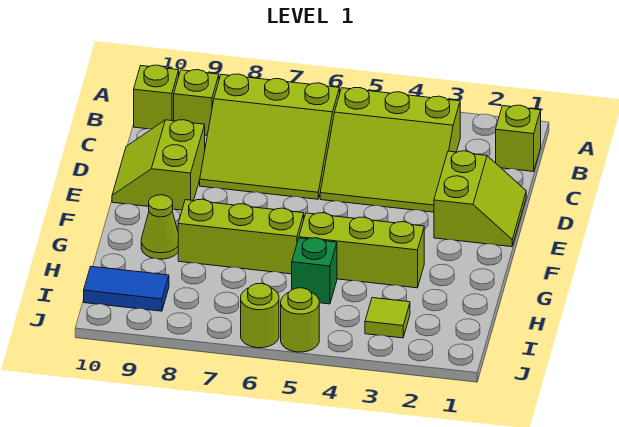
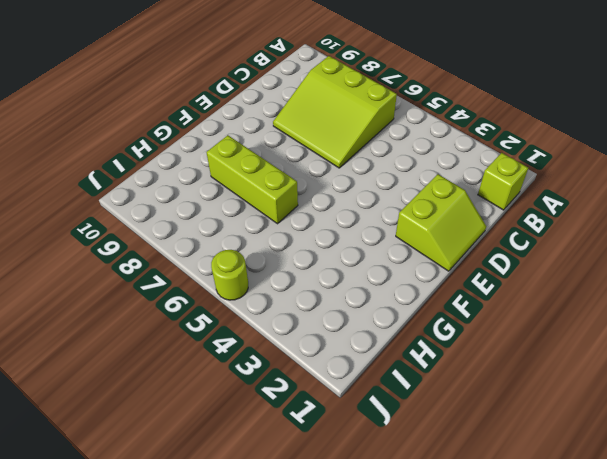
none -> lime slope B3:D5 level 1 top B
none -> lime brick B9 level 1
none -> lime brick B10 level 1

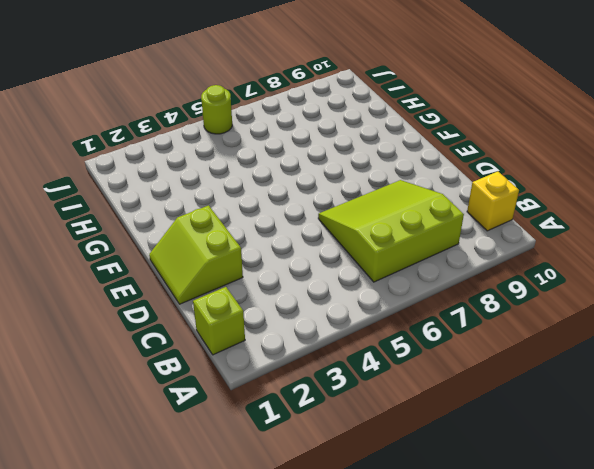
yellow brick B10 level 1 -> lime brick B10 level 1
none -> lime slope B3:D5 level 1 top B
none -> lime brick B9 level 1
none -> lime slope D9:E10 level 1 top 9

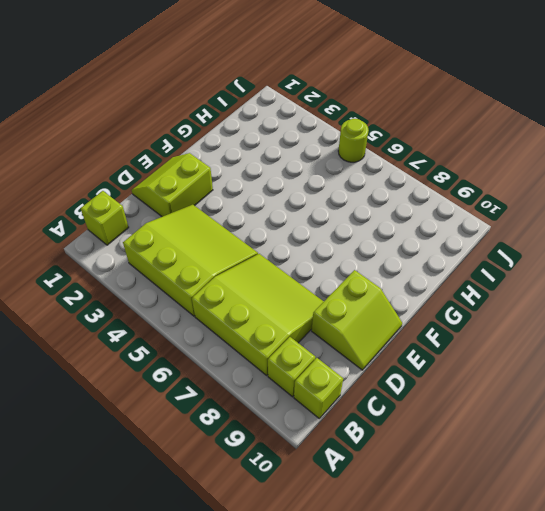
none -> lime brick G3:G5 level 1
none -> lime brick G6:G8 level 1
none -> lime cone G9 level 1

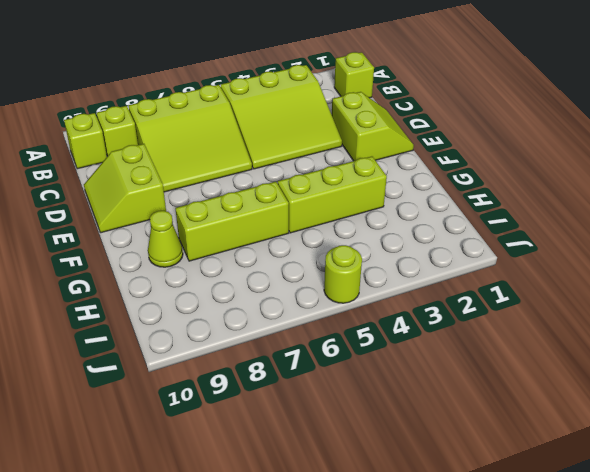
none -> green brick H5 level 1
none -> lime tile I3 level 1
none -> blue tile I9:I10 level 1

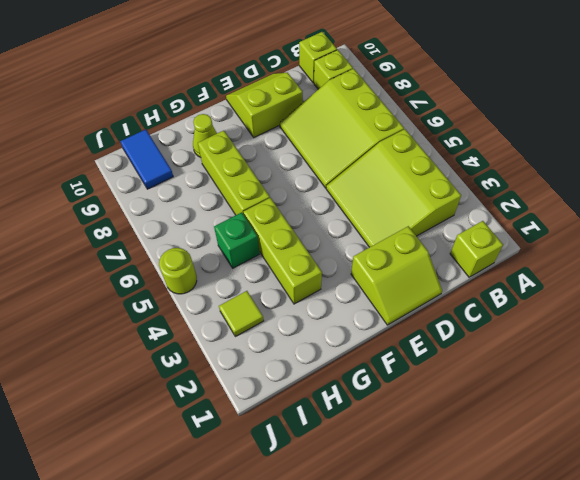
none -> lime round brick J6 level 1

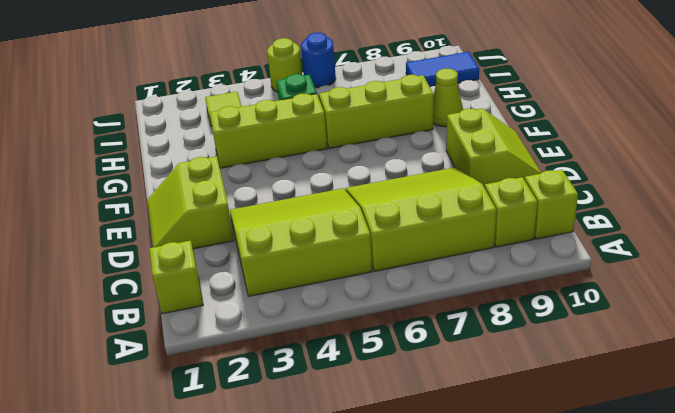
blue round brick J6 level 1 -> lime round brick J6 level 1

